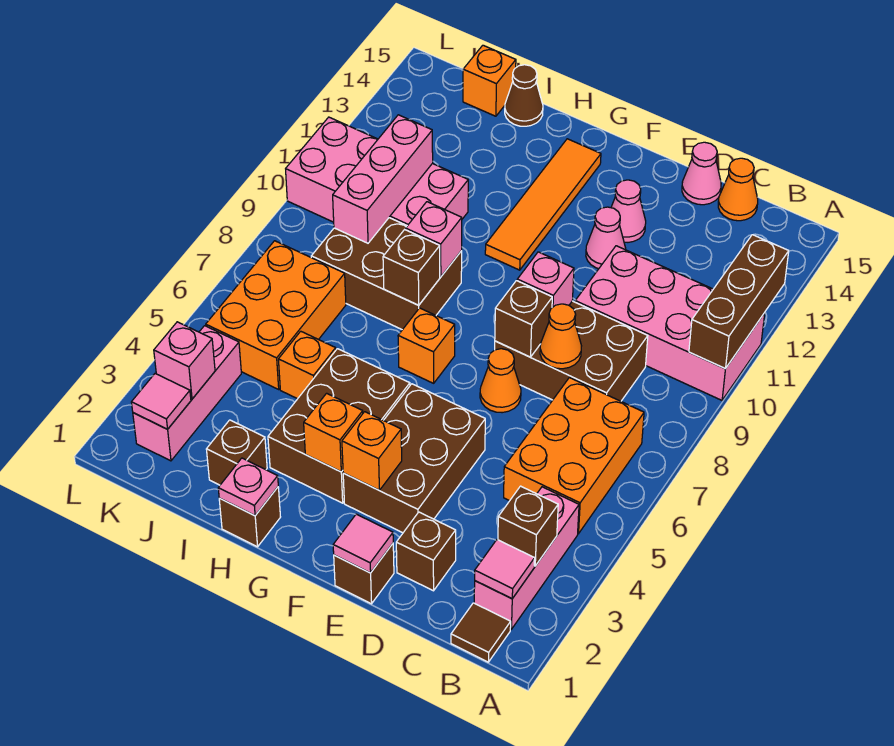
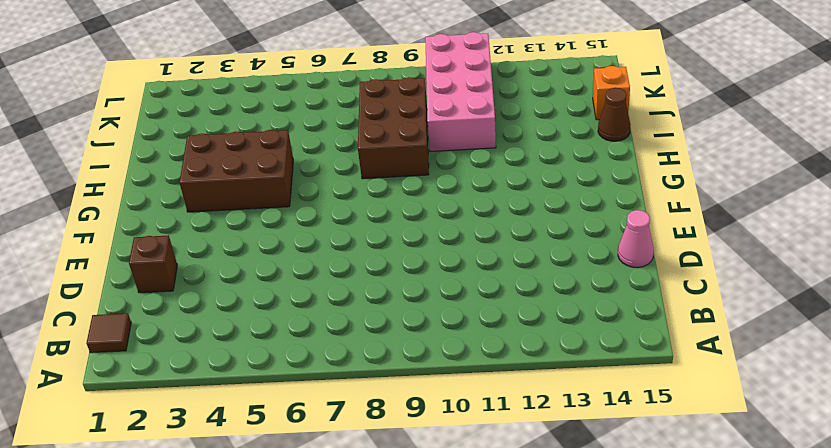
none -> pink brick A10:D11 level 1
none -> pink brick B2:B4 level 1
none -> orange brick B5:C7 level 1
none -> brown brick C8:E9 level 1

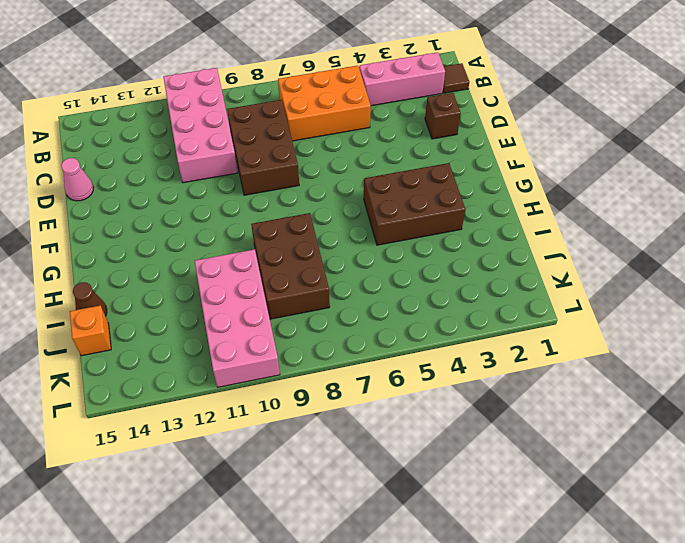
none -> orange cone C15 level 1
none -> brown brick E1 level 1
none -> brown brick E3:F5 level 1
none -> orange cone E7 level 1

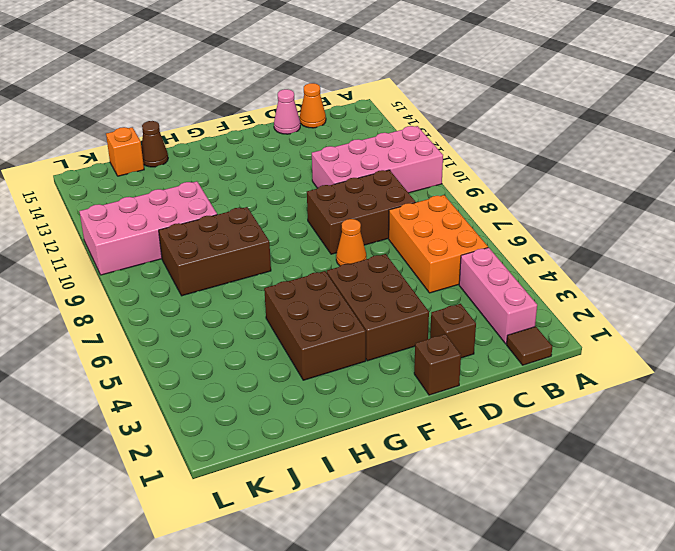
none -> pink cone E12 level 1
none -> pink cone E13 level 1
none -> orange brick G7 level 1
none -> orange tile G11:G14 level 1

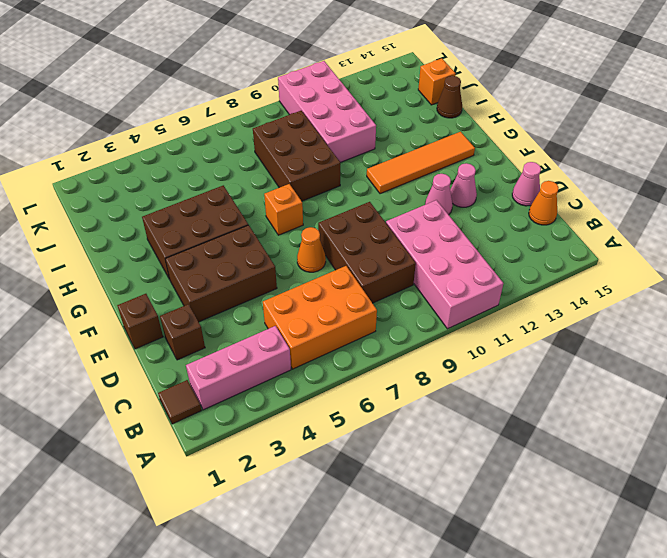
none -> brown brick H1 level 1
none -> brown brick I2 level 1
none -> orange brick I5 level 1
none -> orange brick J5:K7 level 1

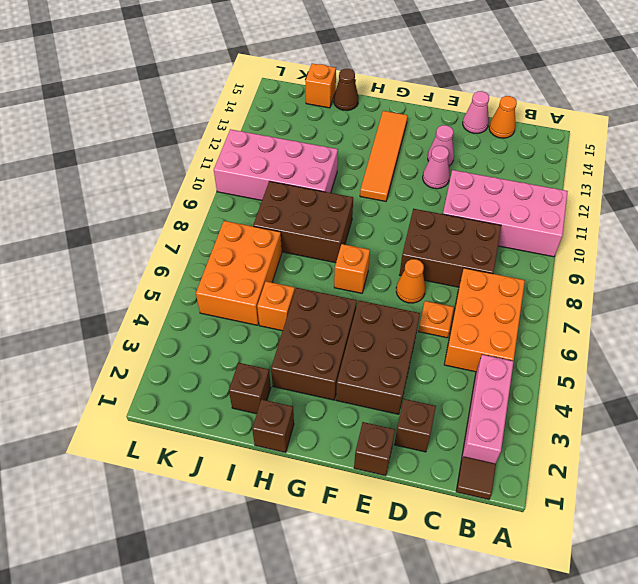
orange plate D6 level 1 -> none
none -> pink brick K2:K4 level 1
none -> brown brick A10:A12 level 2
none -> pink tile B2 level 2
none -> brown brick B3 level 2

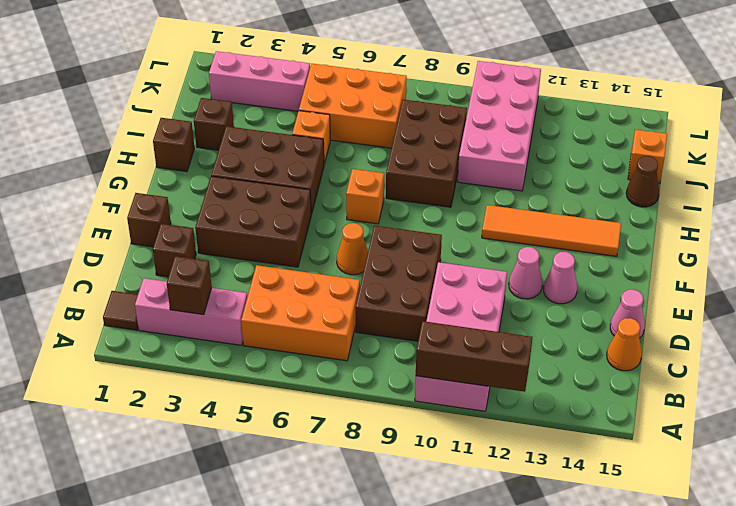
none -> pink tile B2 level 2
none -> orange cone D8 level 2
none -> pink tile E1 level 2
none -> brown brick E8 level 2

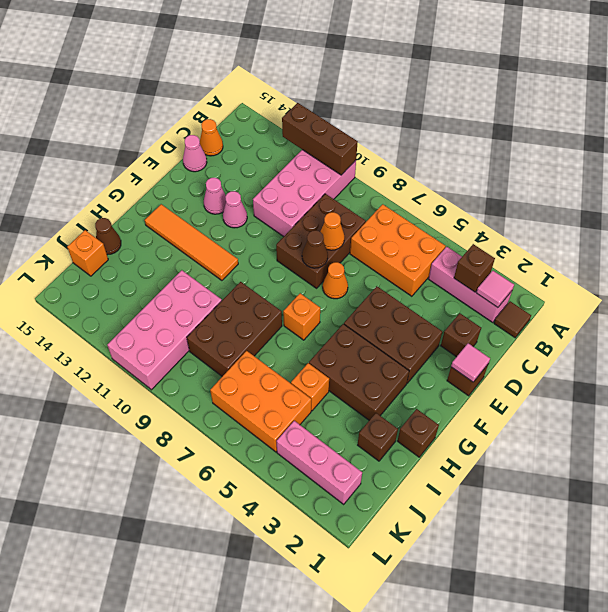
brown cone E8 level 2 -> brown brick E8 level 2
none -> pink brick E9 level 2
none -> orange brick F3 level 2
none -> orange brick G3 level 2
none -> pink plate H1 level 2

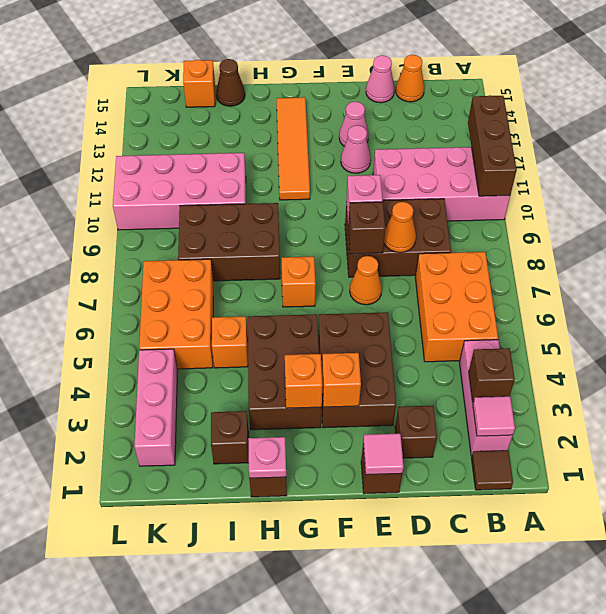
none -> brown brick H8 level 2
none -> pink brick H9 level 2
none -> pink brick J9:J11 level 2
none -> pink tile K2 level 2

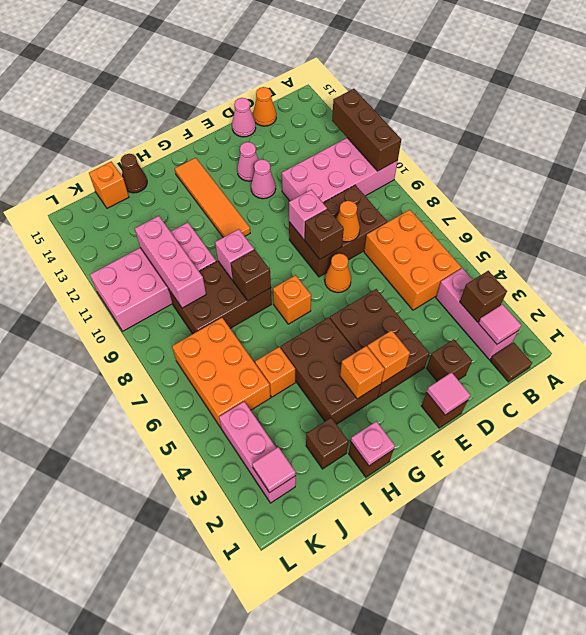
none -> pink brick K3 level 2

